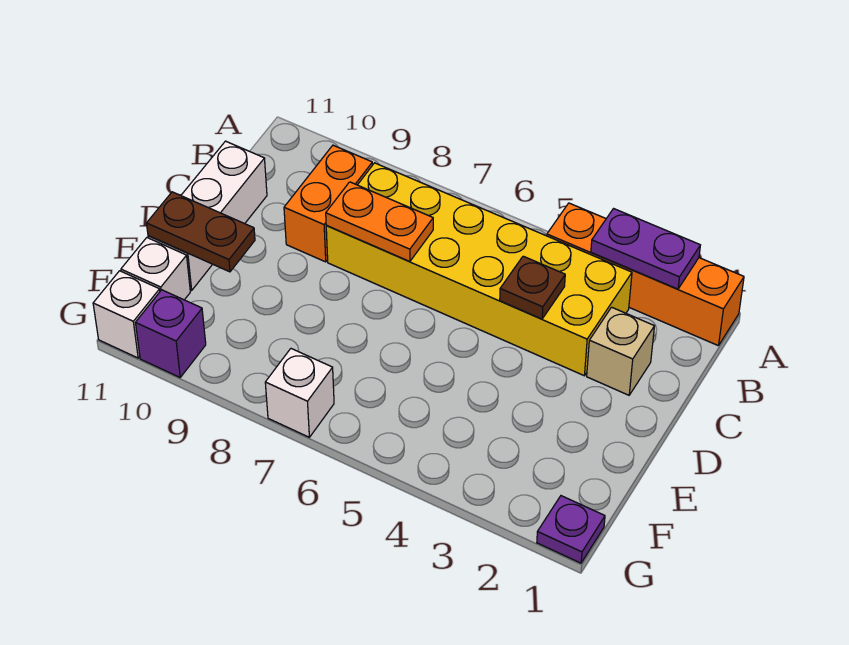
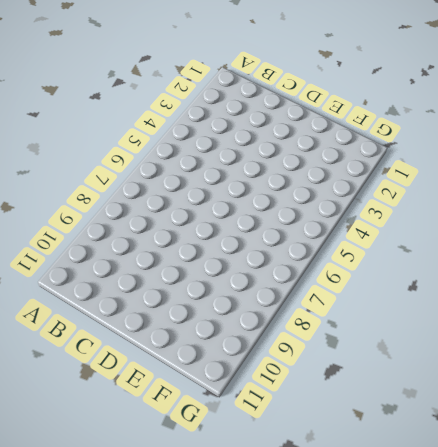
none -> orange brick A1:A4 level 1
none -> yellow brick B3:C8 level 1
none -> orange brick B9:C9 level 1

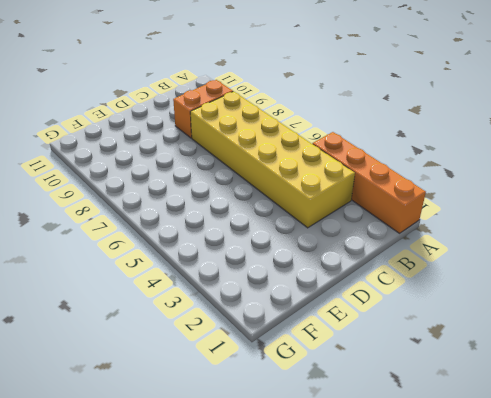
none -> tan brick C2 level 1
none -> white brick C11:E11 level 1
none -> white brick F11 level 1

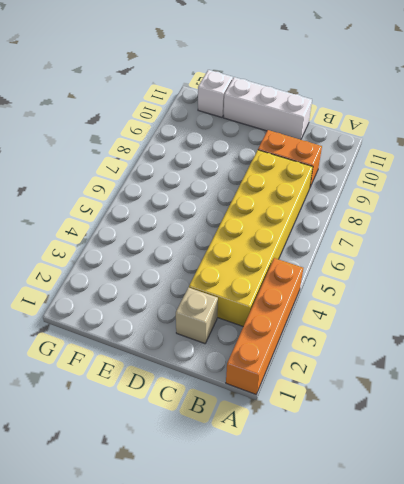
none -> purple plate G1 level 1
none -> white brick G7 level 1
none -> purple brick G10 level 1

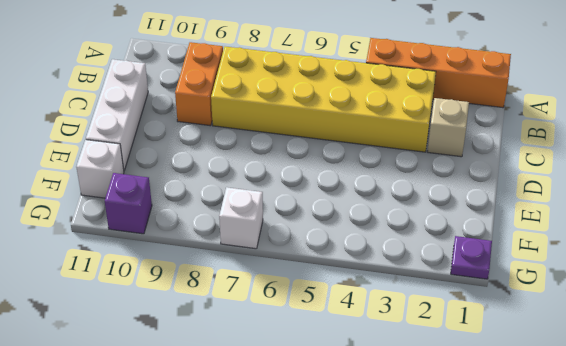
none -> white brick G11 level 1
none -> purple plate A2:A3 level 2
none -> brown plate C4 level 2

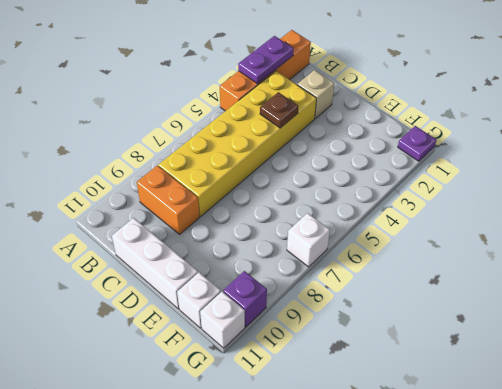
none -> orange plate C7:C8 level 2
none -> brown plate E10:E11 level 2

